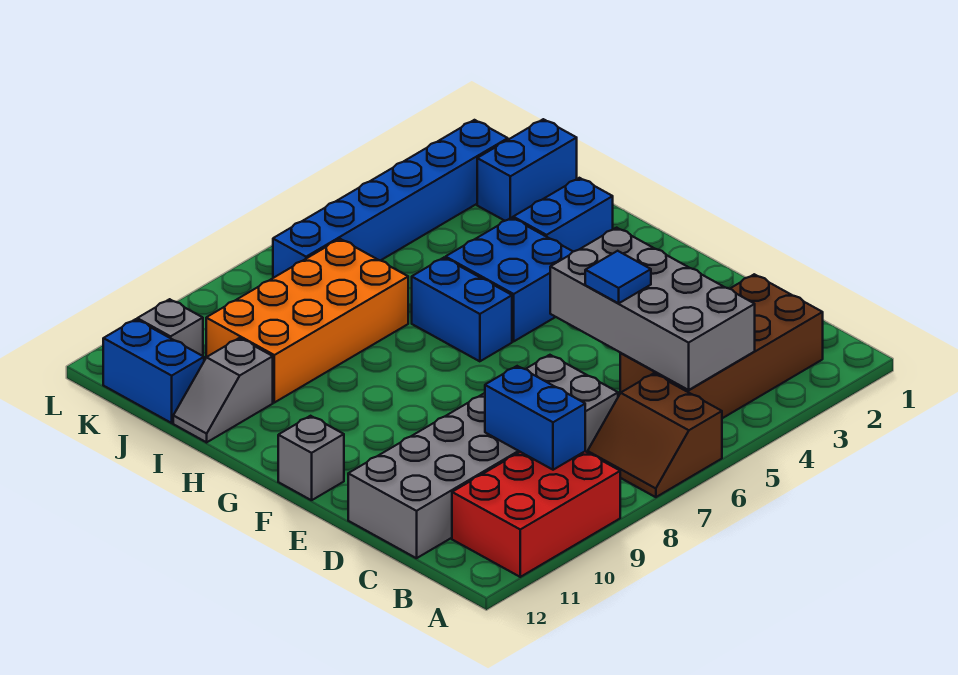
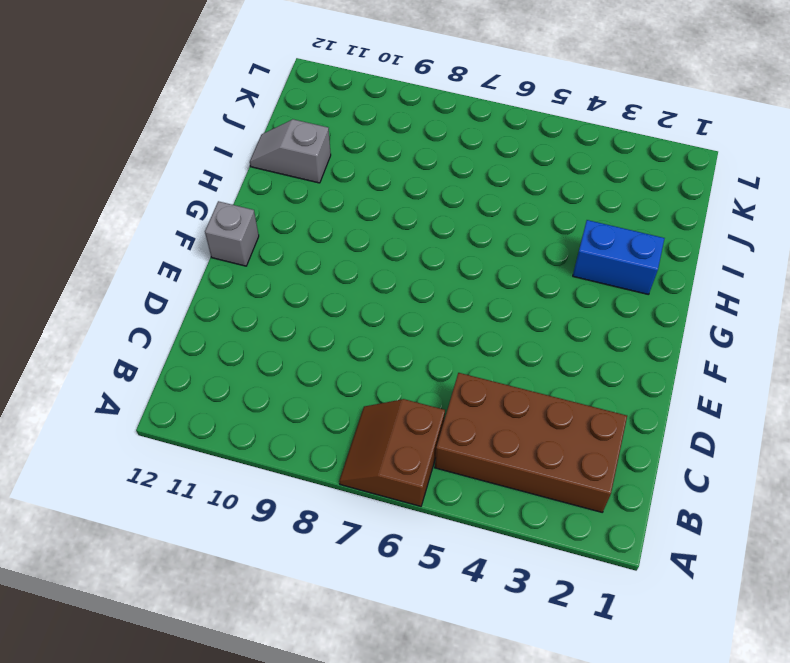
none -> red brick A9:B11 level 1
none -> grey brick C7:D12 level 1
none -> blue brick G4:H5 level 1

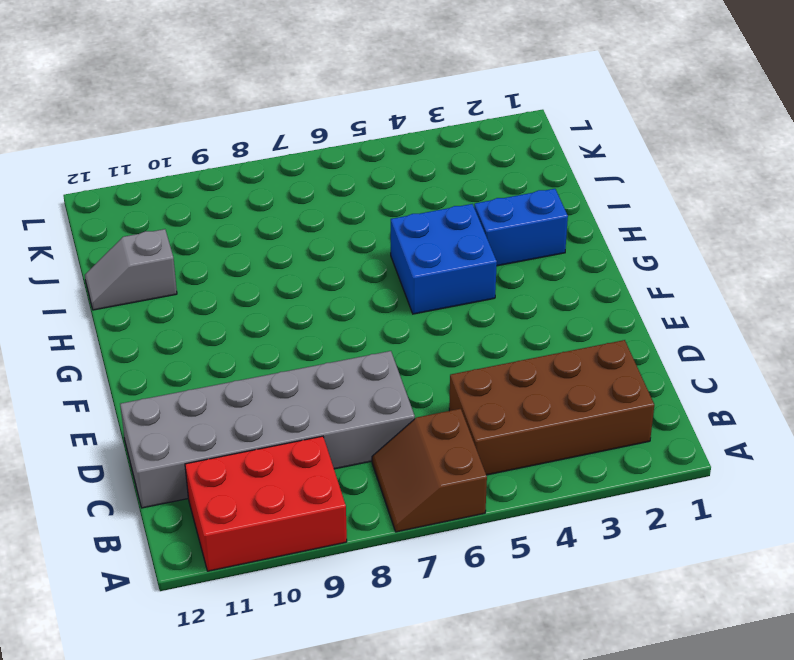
none -> grey brick F12 level 1
none -> blue brick G6:H6 level 1
none -> orange brick I7:J10 level 1

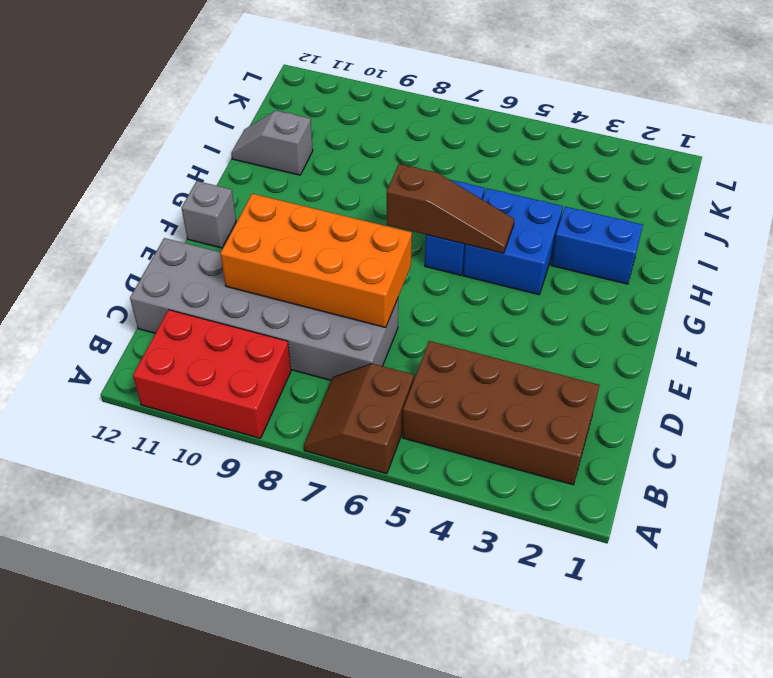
orange brick D7:E10 level 2 -> orange brick I7:J10 level 1
brown slope G5:G7 level 2 top 7 -> none
none -> blue brick J1:J2 level 1
none -> blue brick J12:K12 level 1
none -> blue brick K2:K7 level 1

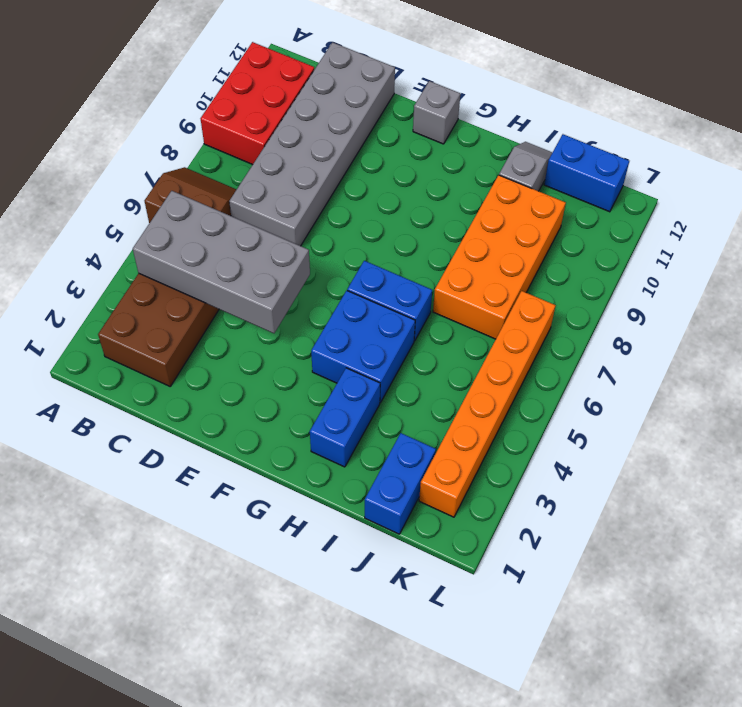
orange brick K2:K7 level 1 -> blue brick K2:K7 level 1
none -> grey brick K11 level 1
none -> blue brick B9:C9 level 2
none -> blue tile D5 level 3

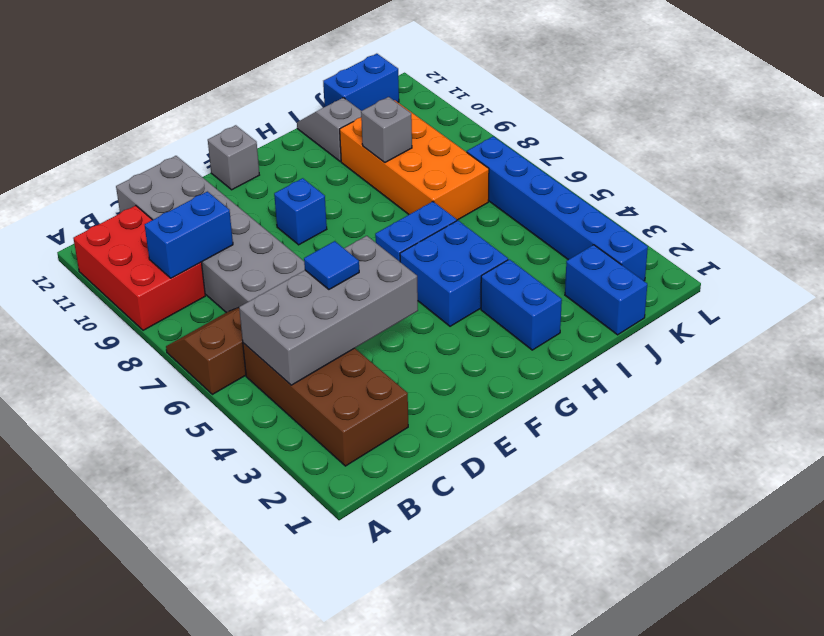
blue brick F9 level 1 -> none
grey brick I9 level 2 -> grey brick K11 level 1

